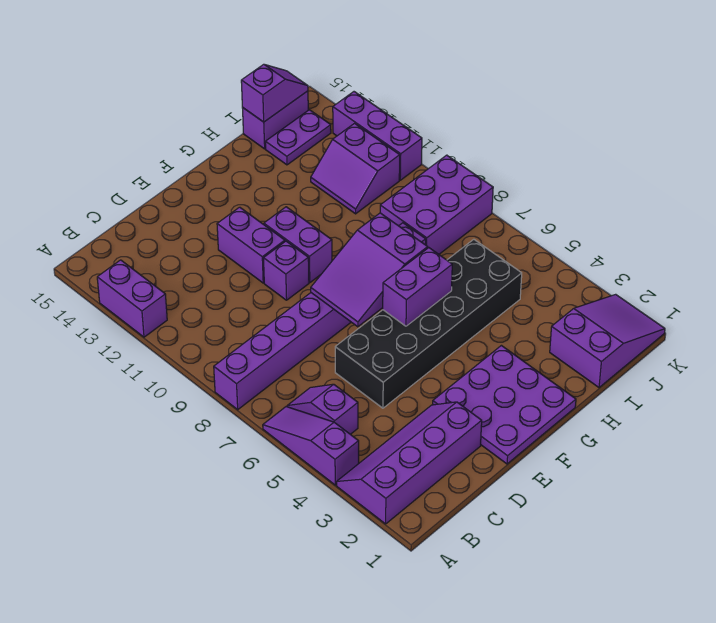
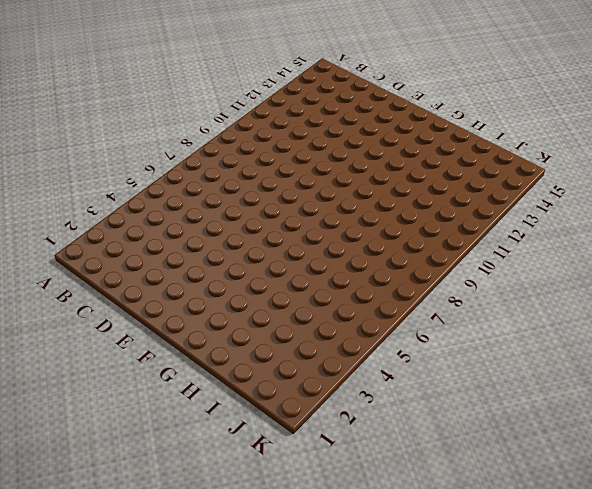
none -> purple slope A2:D3 level 1 top 2
none -> purple slope A4:A6 level 1 top 4
none -> purple brick A8:H8 level 1

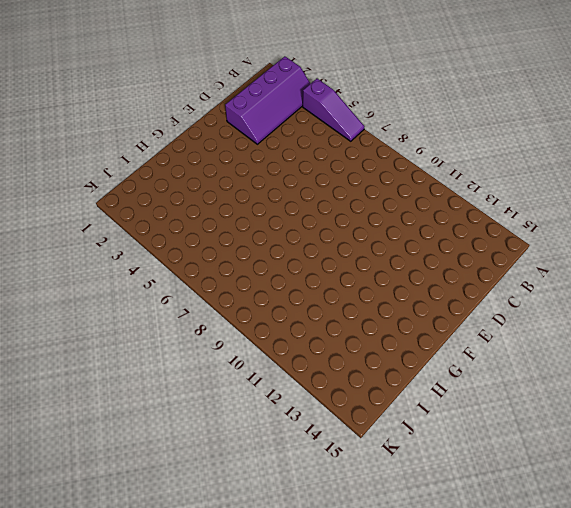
none -> purple brick A8:H8 level 1
none -> purple brick A12:A13 level 1
none -> purple slope B5:B6 level 1 top 5

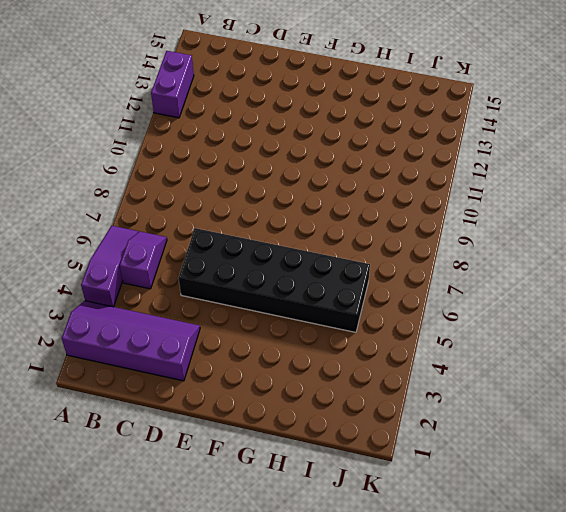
none -> purple brick A8:H8 level 1
none -> purple plate E1:G3 level 1
none -> purple brick E10 level 1

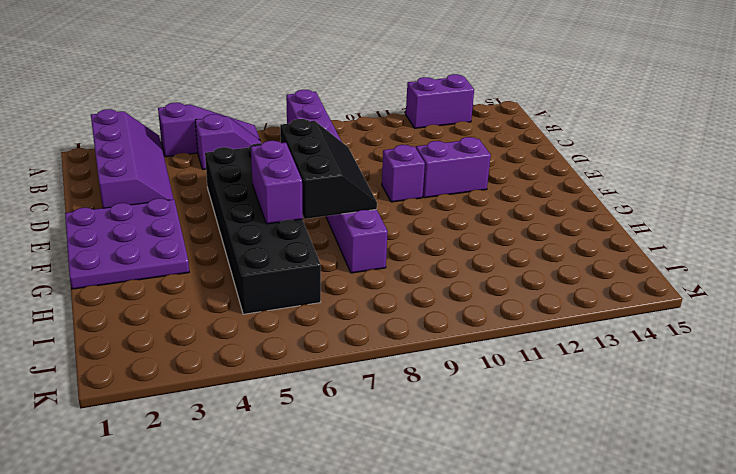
black slope E7:G8 level 2 top 7 -> purple slope E7:G8 level 2 top G
none -> purple brick F10:F11 level 1
none -> purple slope I1:K2 level 1 top I
none -> purple brick I8:K9 level 1

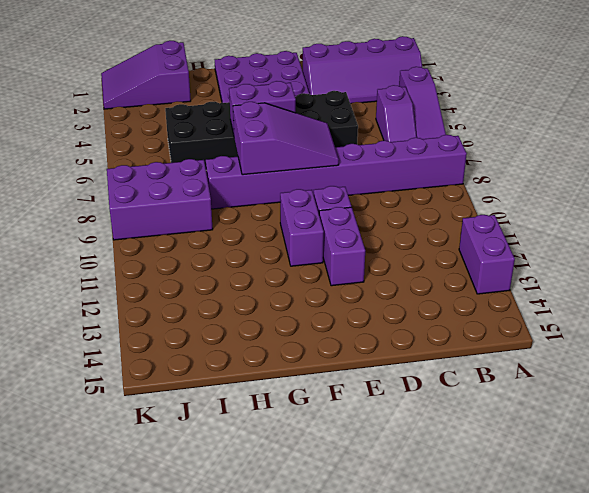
none -> purple slope I11:J12 level 1 top J
none -> purple plate I14:J14 level 1
none -> purple brick I15:J15 level 1

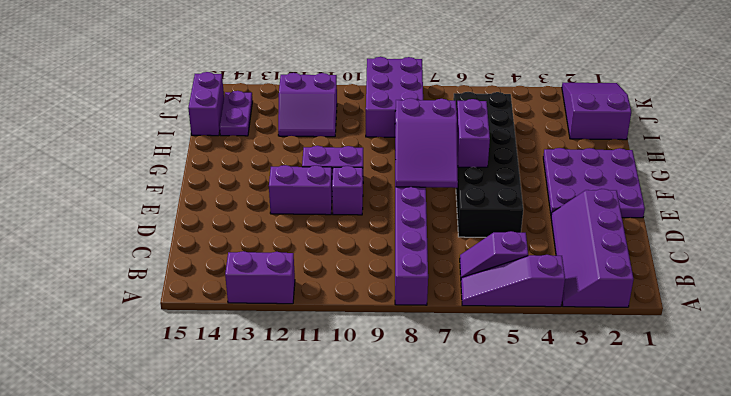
none -> purple brick K11:K13 level 1
none -> purple slope I15:J15 level 2 top I

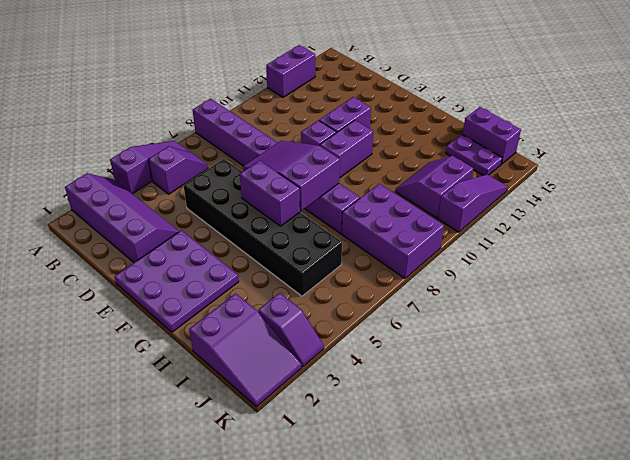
purple slope J3:K3 level 1 top J -> purple slope I15:J15 level 2 top I
purple slope K11:K13 level 1 top 11 -> purple brick K11:K13 level 1

